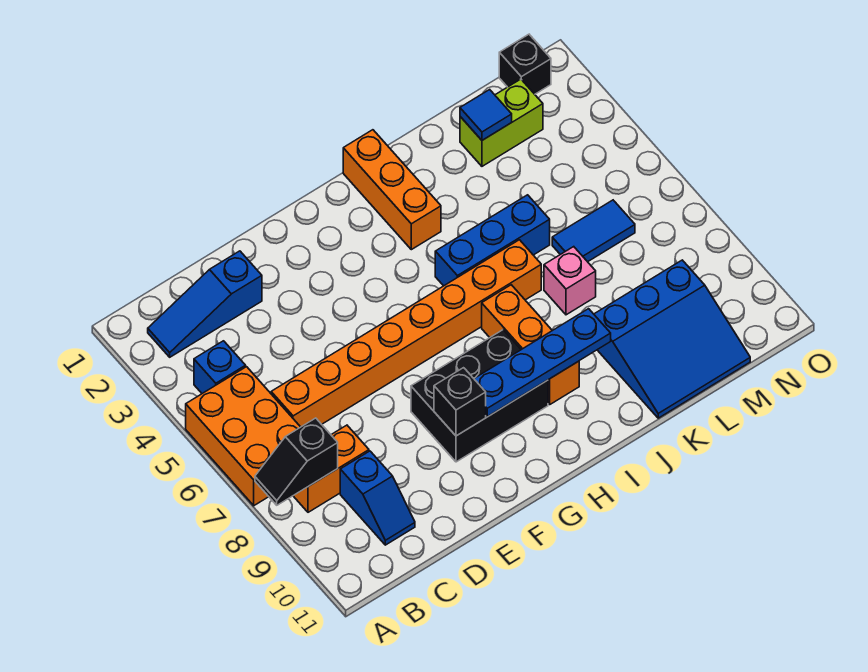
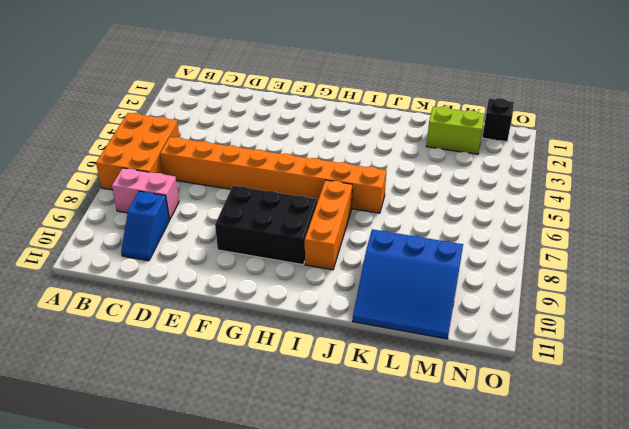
pink brick B8:C8 level 1 -> orange brick B8:C8 level 1
none -> blue slope B2:D2 level 1 top D
none -> blue brick B4 level 1
none -> orange brick I1:I3 level 1

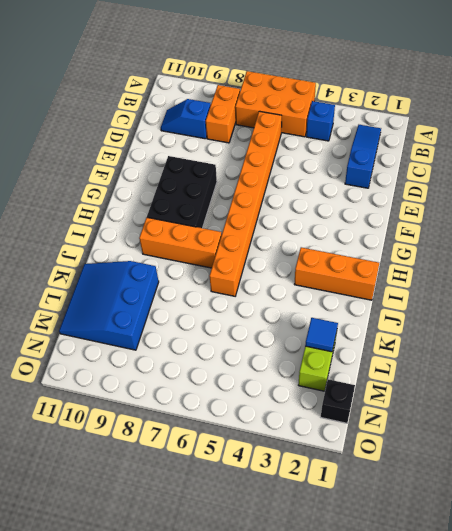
none -> blue brick I5:K5 level 1
none -> pink brick K7 level 1
none -> blue tile L6:M6 level 1

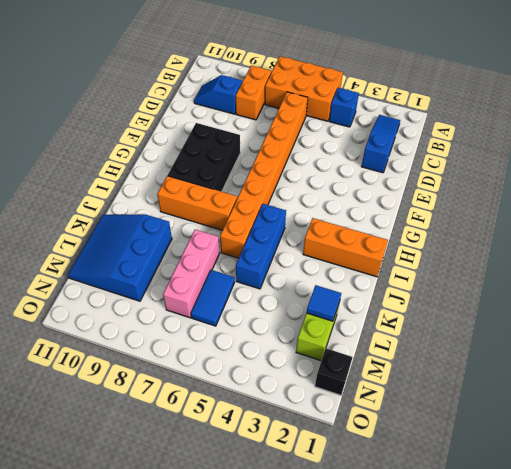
pink brick K7:M7 level 1 -> pink brick K7 level 1
none -> black slope A8:B8 level 2 top B
none -> black brick F9 level 2
none -> blue plate G9:J9 level 2

